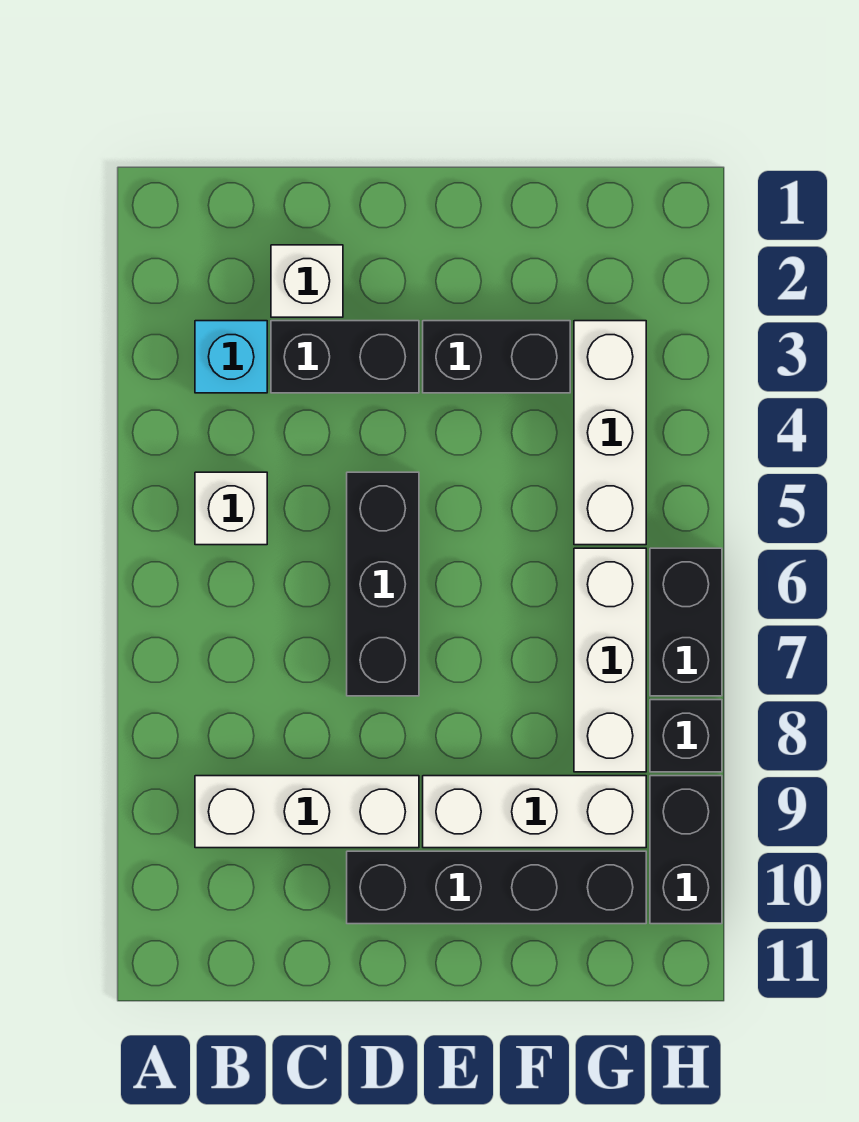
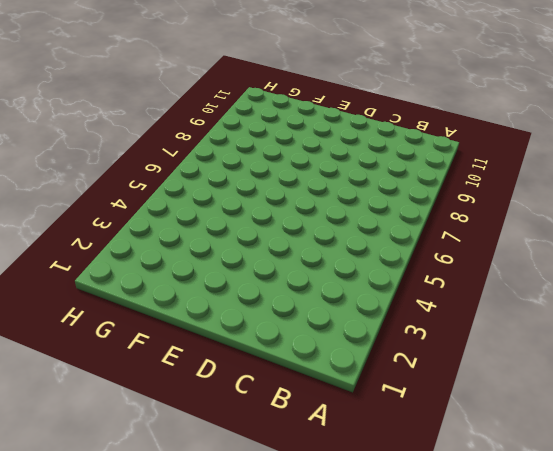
none -> cyan brick B3 level 1
none -> white brick B5 level 1
none -> white brick B9:D9 level 1

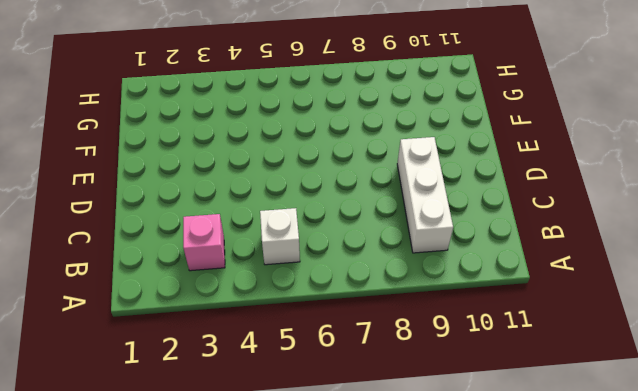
pink brick B3 level 1 -> cyan brick B3 level 1
none -> white brick C2 level 1
none -> black brick C3:D3 level 1
none -> black brick D5:D7 level 1

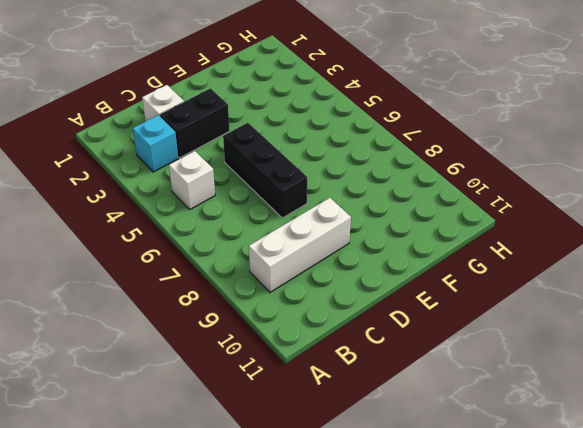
none -> black brick D10:G10 level 1
none -> black brick E3:F3 level 1
none -> white brick E9:G9 level 1

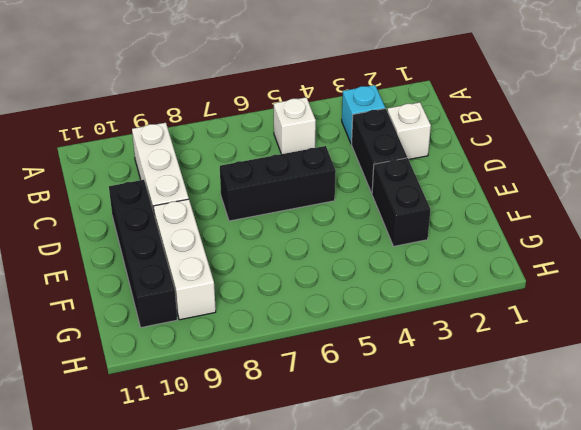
none -> white brick G3:G5 level 1
none -> white brick G6:G8 level 1
none -> black brick H6:H7 level 1

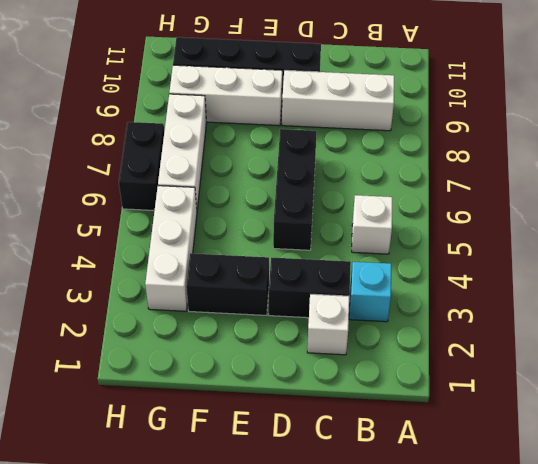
none -> black brick H8 level 1
none -> black brick H9:H10 level 1

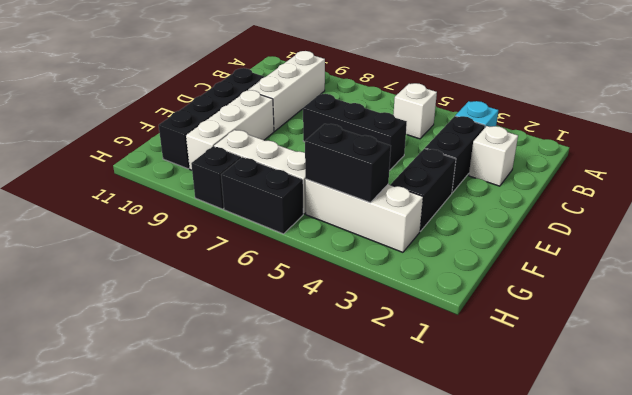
black brick G4:G5 level 2 -> black brick H9:H10 level 1

